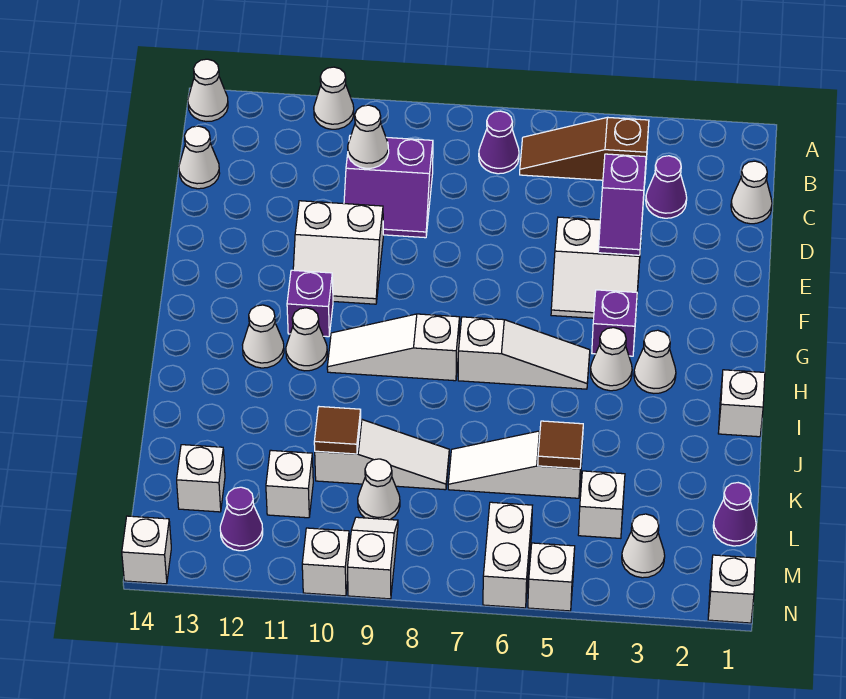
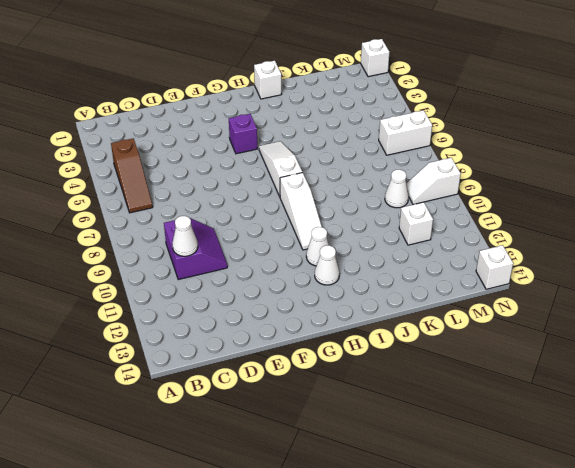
none -> white cone A11 level 1
none -> white cone A14 level 1
none -> purple cone B7 level 1
none -> white cone C1 level 1

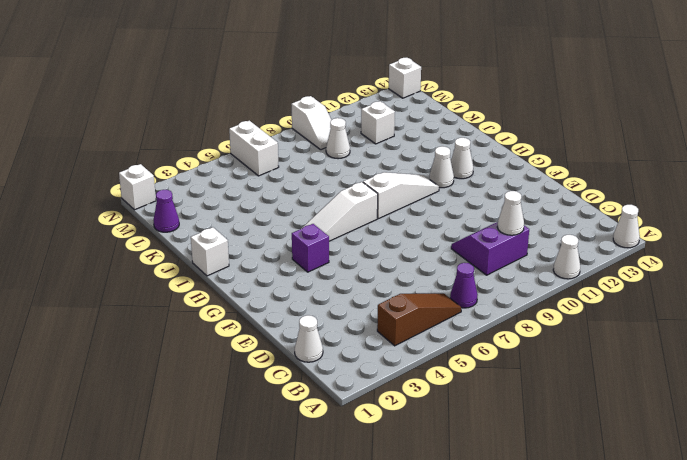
none -> purple cone C3 level 1
none -> white cone C14 level 1
none -> white slope E4:F5 level 1 top E
none -> white slope E10:F11 level 1 top E

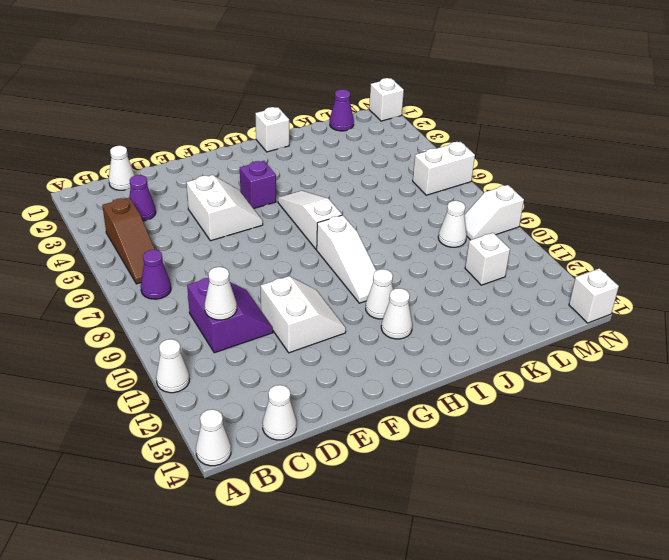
none -> purple brick G11 level 1
none -> white cone H3 level 1
none -> white cone H4 level 1
none -> white slope K5:K7 level 1 top 5

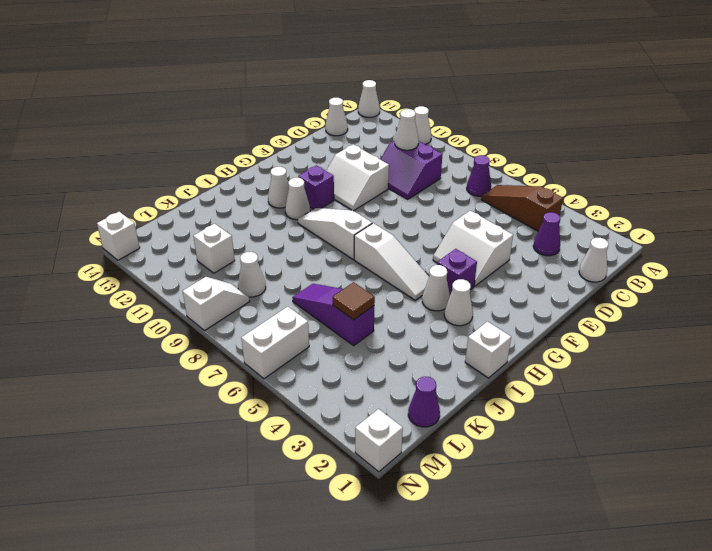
purple slope K5:K7 level 1 top 5 -> white slope K5:K7 level 1 top 5
none -> white slope K8:K10 level 1 top 10
none -> white brick L4 level 1
none -> white brick L13 level 1
none -> white cone M3 level 1

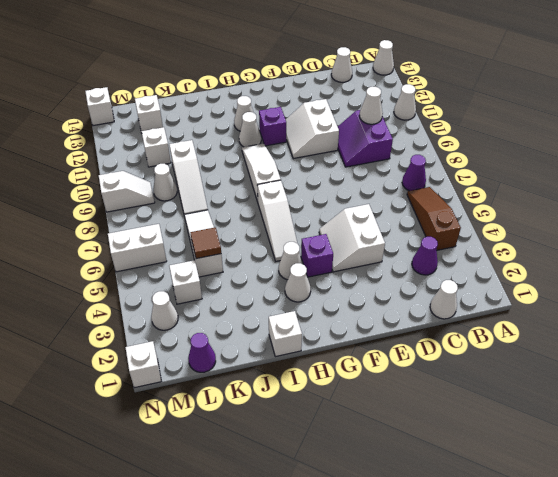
none -> purple cone M12 level 1
none -> white brick N5 level 1
none -> white brick N10 level 1
none -> purple slope D4:E4 level 2 top D

